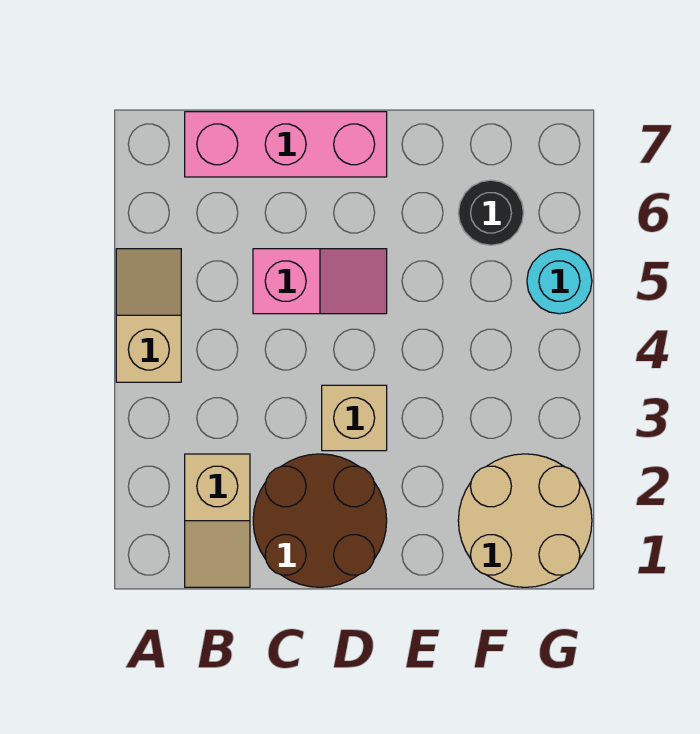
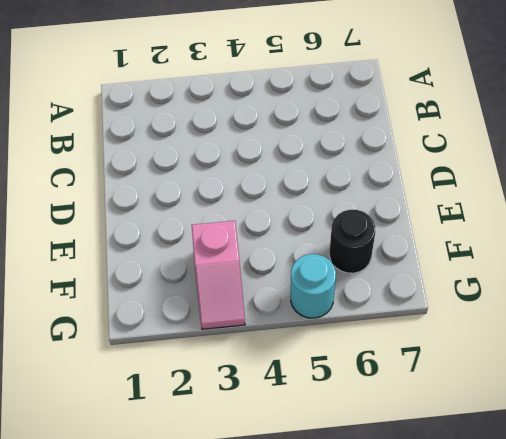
pink slope F3:G3 level 1 top F -> pink slope C5:D5 level 1 top C
none -> tan slope A4:A5 level 1 top 4
none -> tan slope B1:B2 level 1 top 2

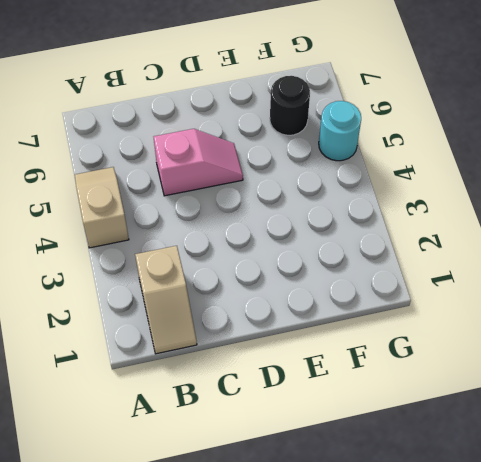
none -> pink brick B7:D7 level 1
none -> brown round brick C1:D2 level 1

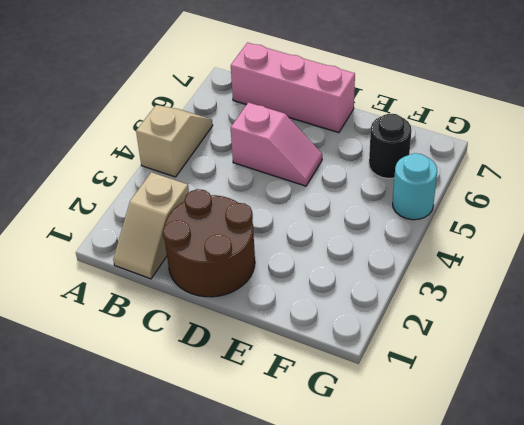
none -> tan brick D3 level 1
none -> tan round brick F1:G2 level 1

